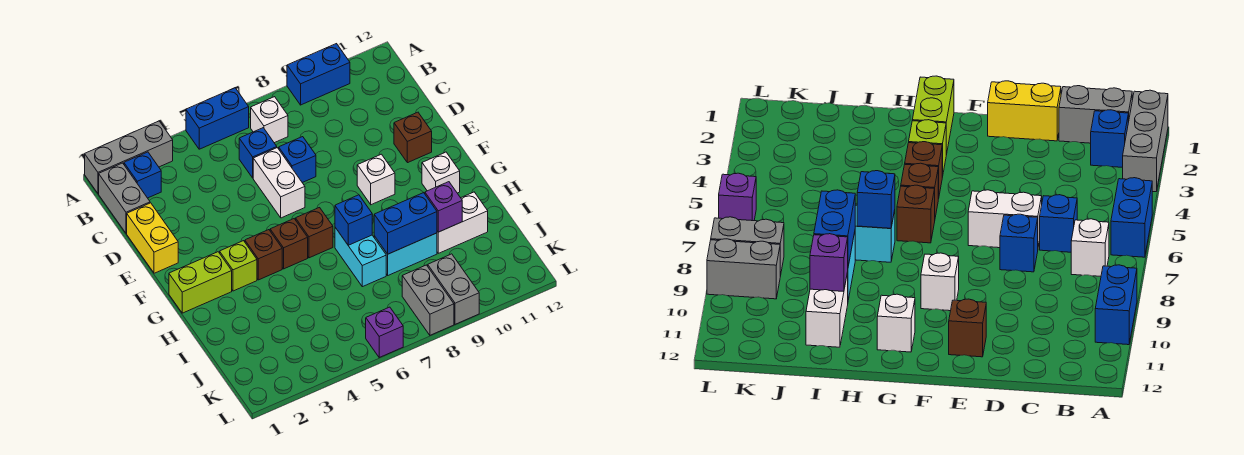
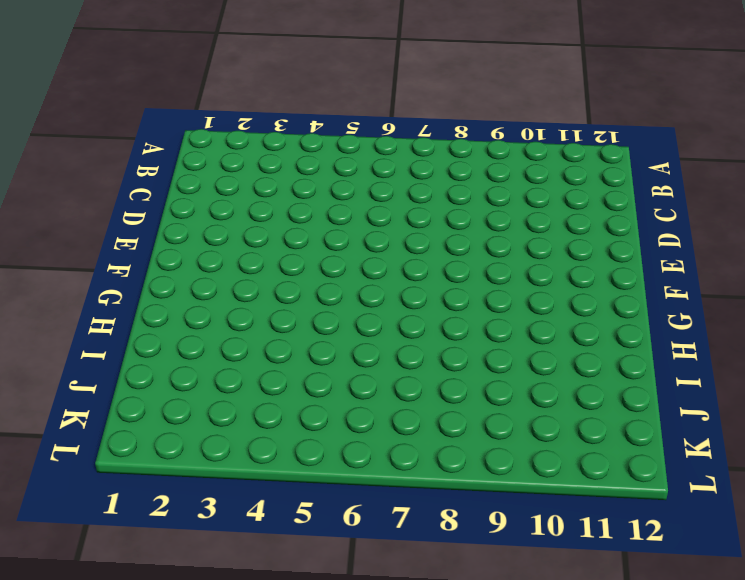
none -> grey brick A1:A3 level 1
none -> blue brick A5:A6 level 1
none -> blue brick A9:A10 level 1

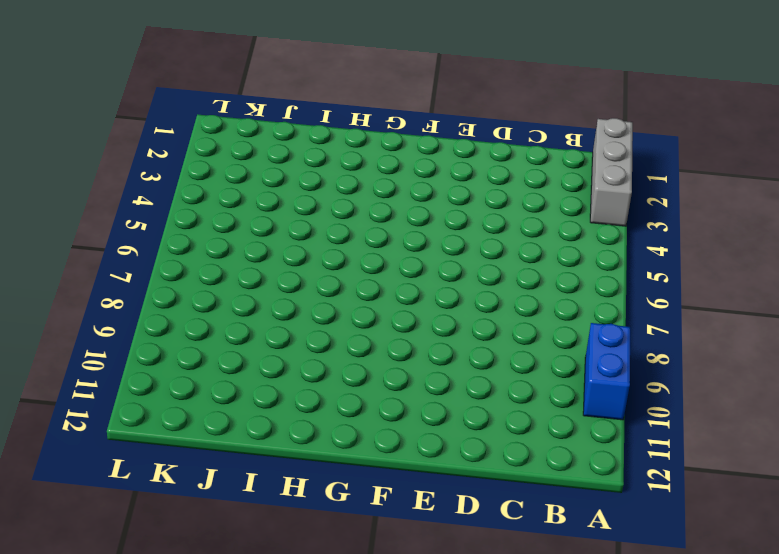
none -> blue brick A5:A6 level 1
none -> grey brick B1:C1 level 1
none -> blue brick B2 level 1

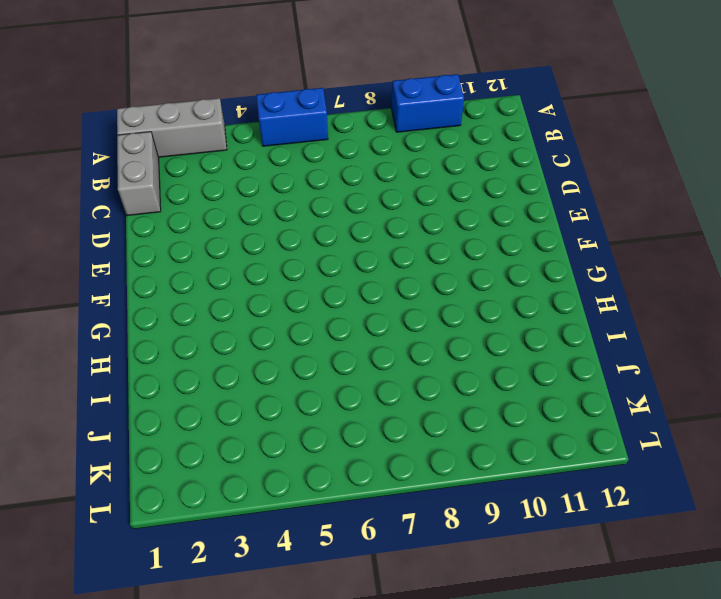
none -> blue brick B2 level 1
none -> white brick B7 level 1
none -> blue brick C6 level 1

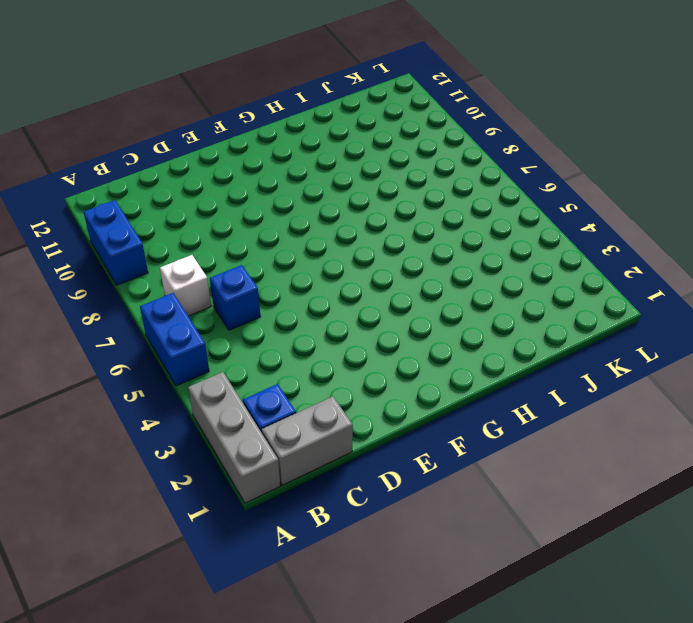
none -> yellow brick D1:E1 level 1
none -> white brick D6:E6 level 1
none -> blue brick D7 level 1

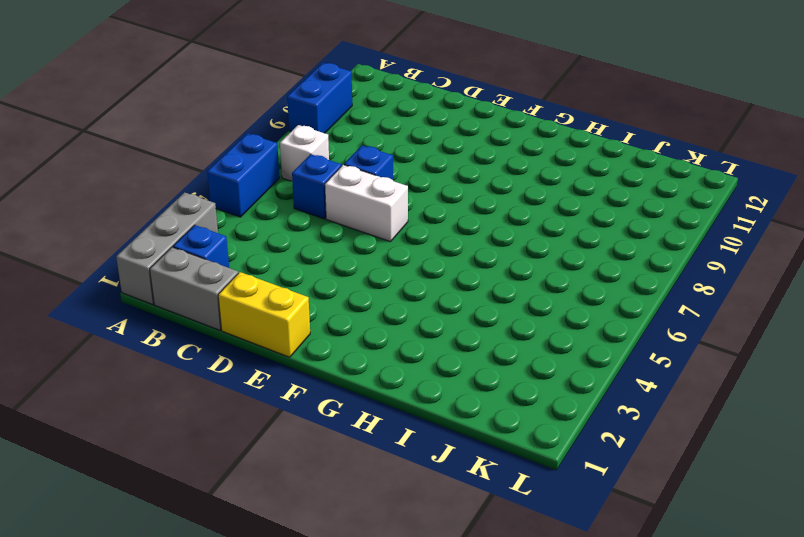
none -> brown brick E11 level 1
none -> white brick F9 level 1
none -> lime brick G1:G2 level 1

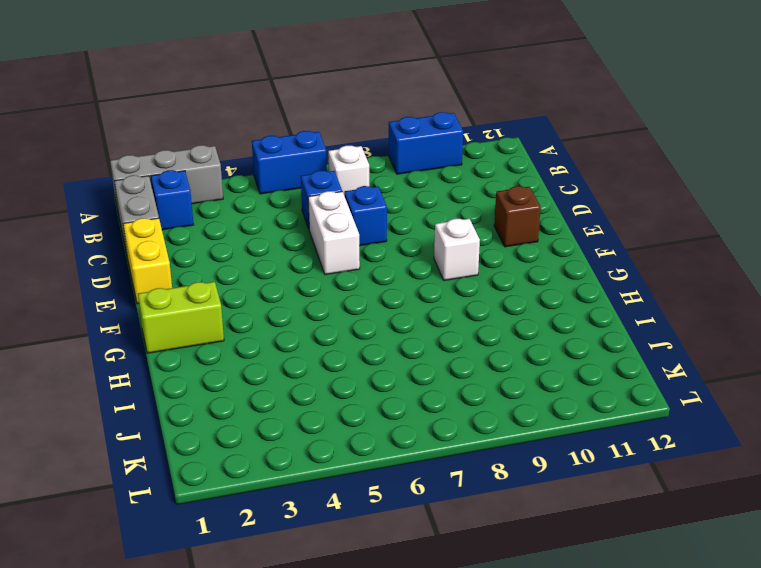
none -> lime brick G3 level 1
none -> brown brick G4 level 1
none -> brown brick G5 level 1

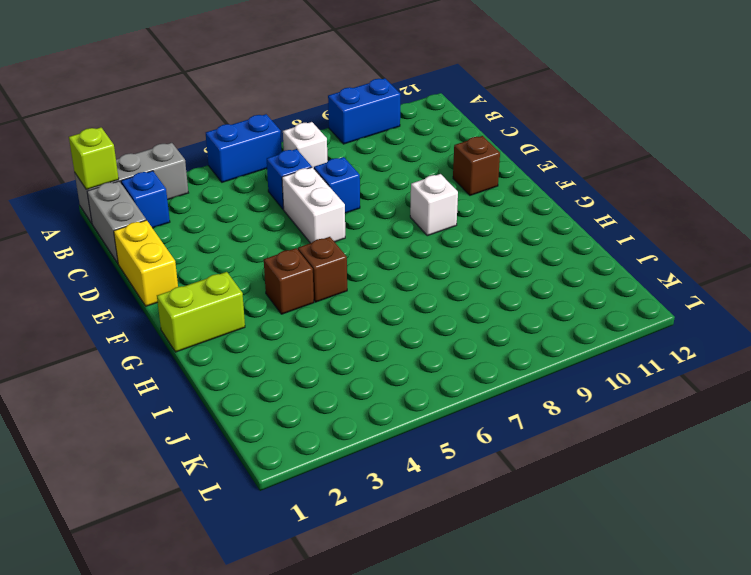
lime brick A1 level 2 -> lime brick G3 level 1
none -> brown brick G6 level 1
none -> white brick G11 level 1
none -> cyan brick H7:I7 level 1

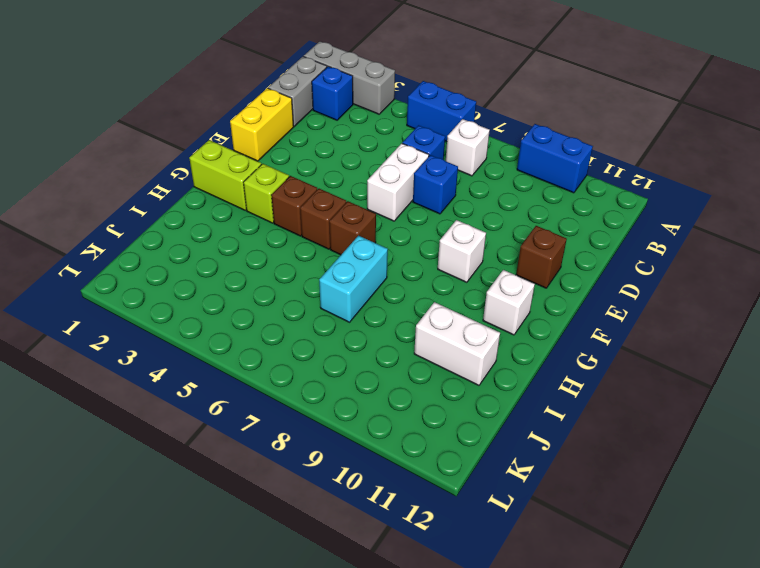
none -> cyan brick I8:I9 level 1
none -> grey brick K8:L8 level 1
none -> grey brick K9:L9 level 1

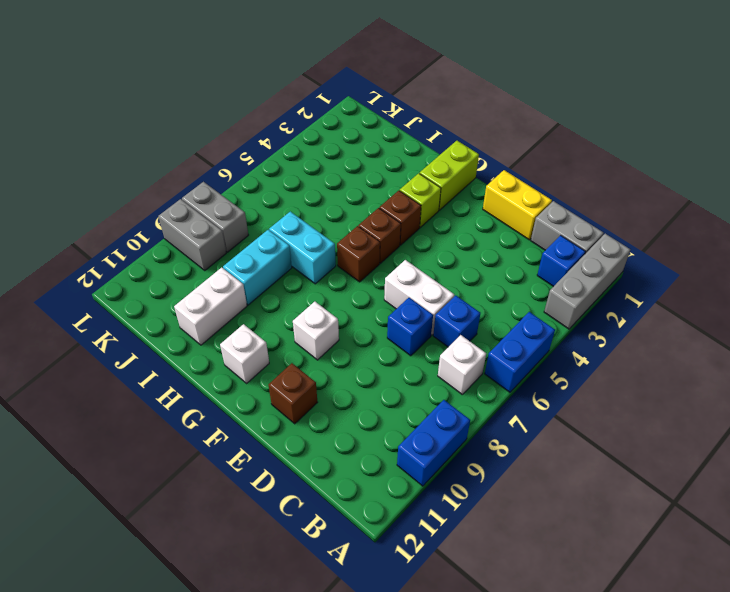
none -> purple brick L6 level 1
none -> blue brick H7 level 2
none -> blue brick I8:I9 level 2

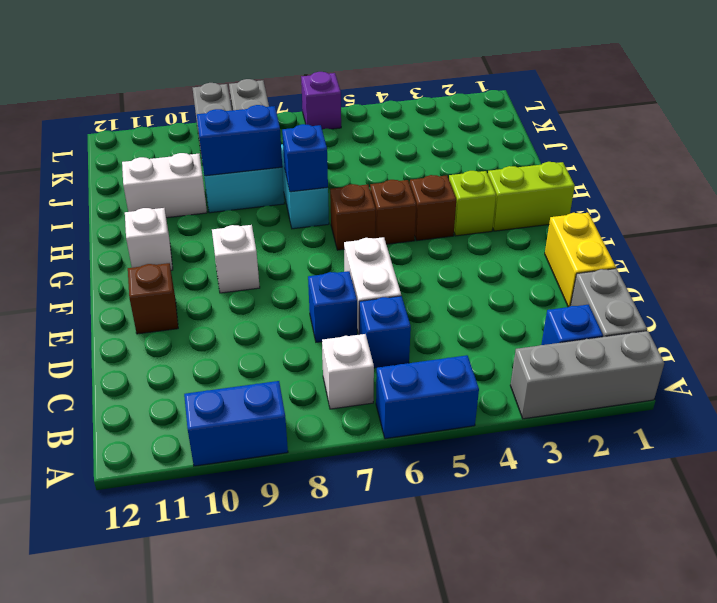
none -> purple brick I10 level 2

